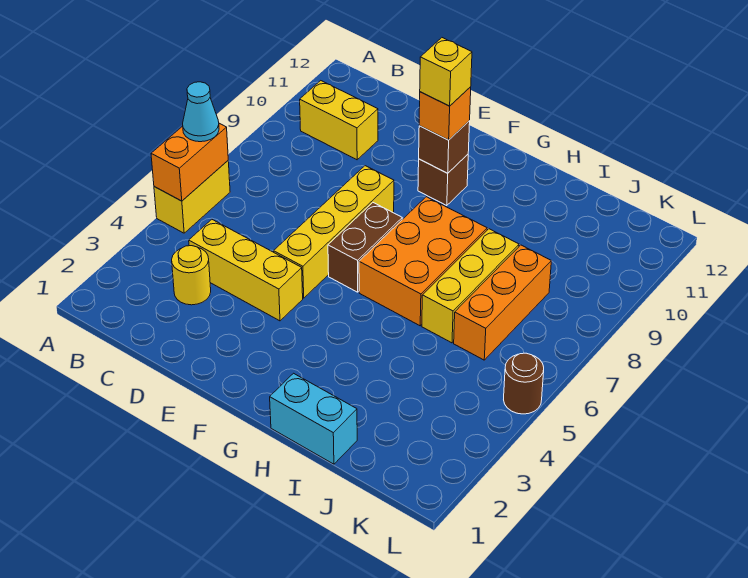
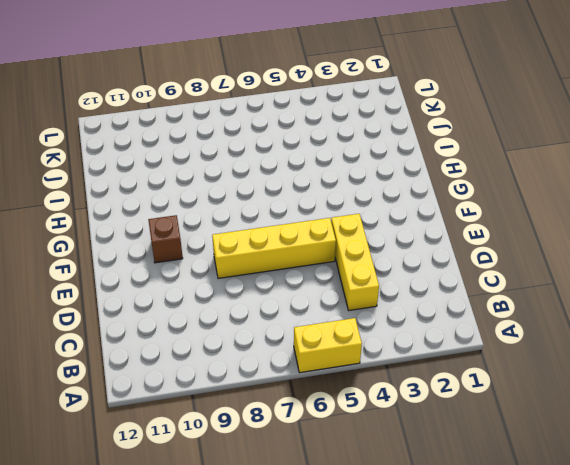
none -> yellow brick B10:C10 level 1
none -> yellow round brick C3 level 1
none -> brown brick F6:F7 level 1

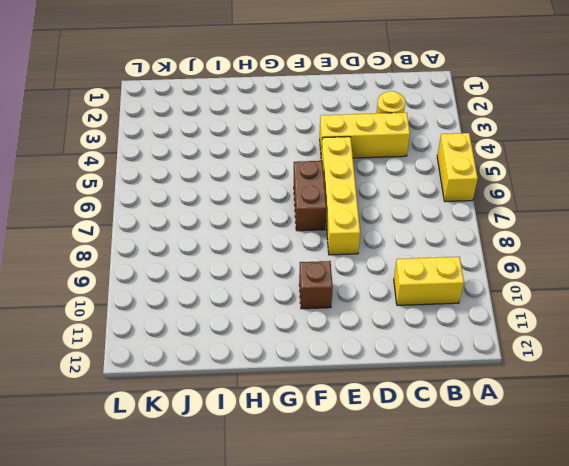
none -> orange brick G6:H8 level 1
none -> cyan brick H1:I1 level 1
none -> yellow brick I6:I8 level 1

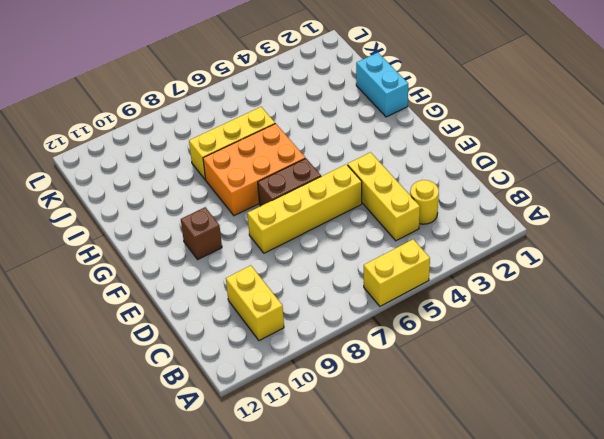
none -> orange brick J6:J8 level 1
none -> brown round brick L5 level 1
none -> orange brick A5:A6 level 2

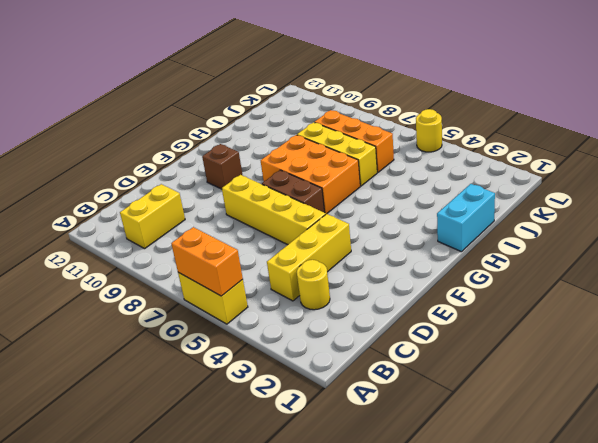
yellow round brick L5 level 1 -> brown round brick L5 level 1
none -> brown brick F10 level 2
none -> cyan cone A6 level 3
none -> orange brick F10 level 3

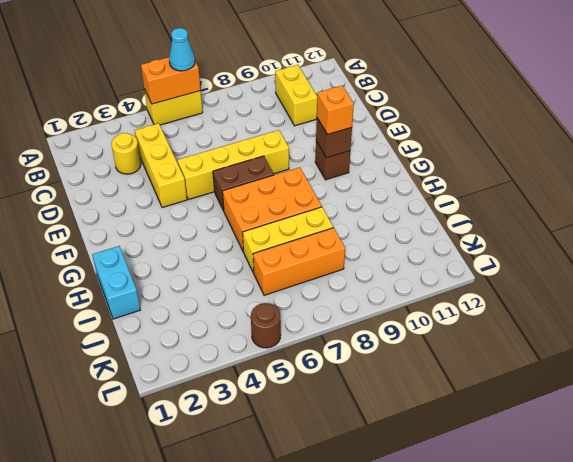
none -> yellow brick F10 level 4

